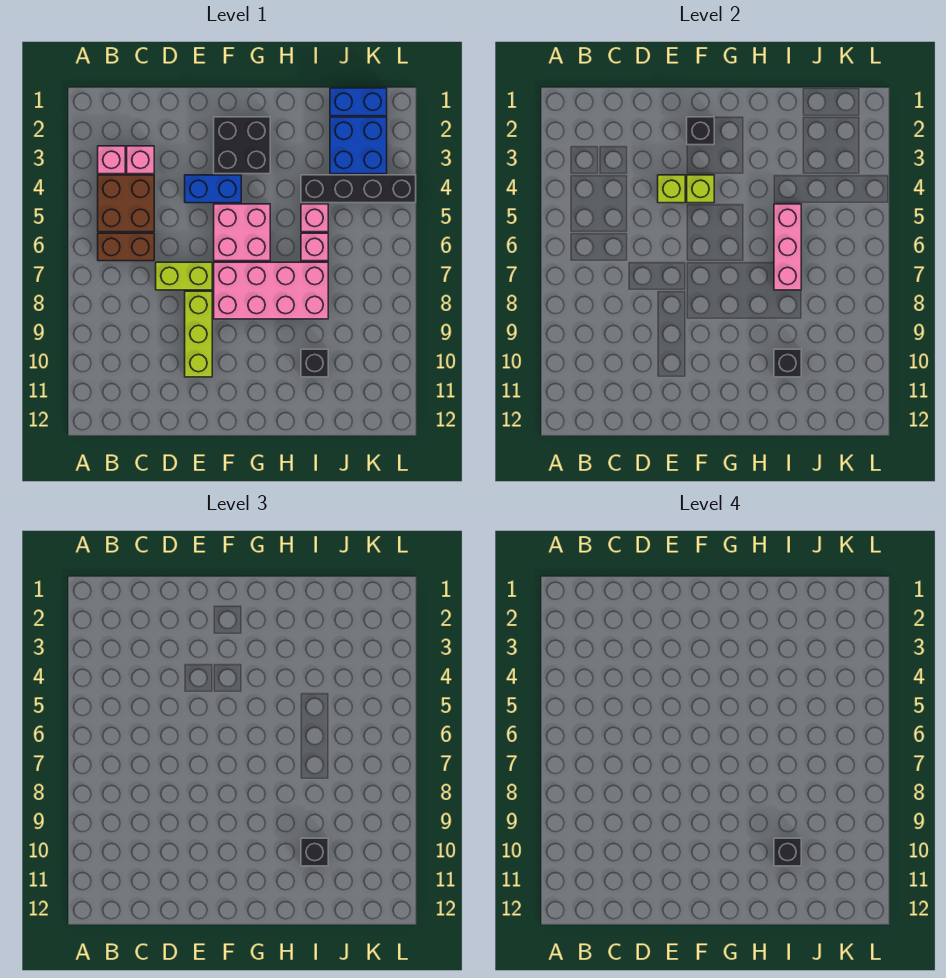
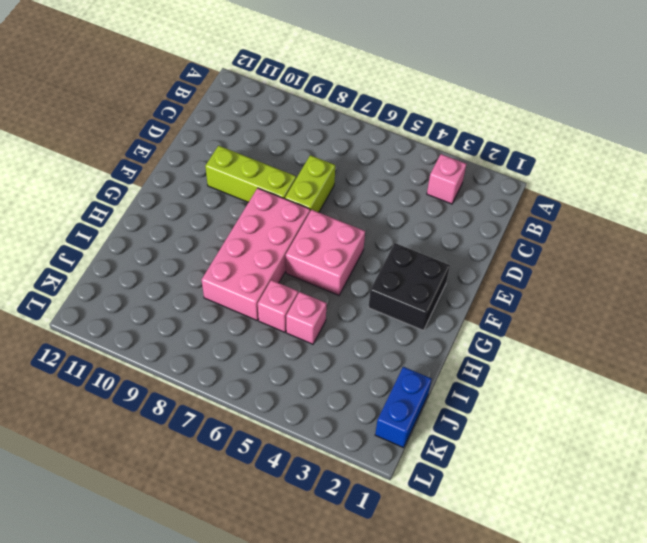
none -> brown brick B4:C5 level 1
none -> brown brick B6:C6 level 1
none -> pink brick C3 level 1

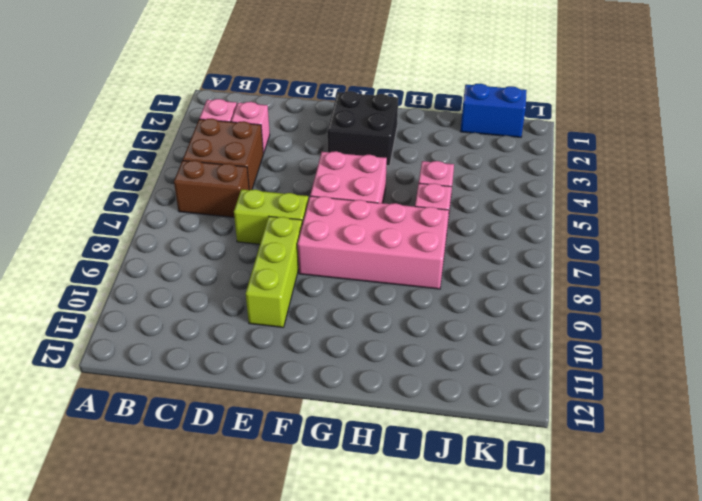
none -> blue brick E4:F4 level 1
none -> black brick I4:L4 level 1
none -> black brick I10 level 1

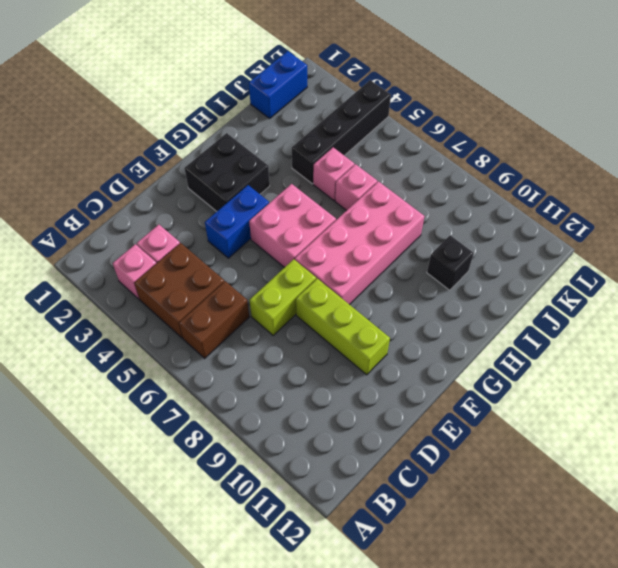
none -> blue brick J2:K3 level 1
none -> lime brick E4 level 2
none -> black brick F2 level 2

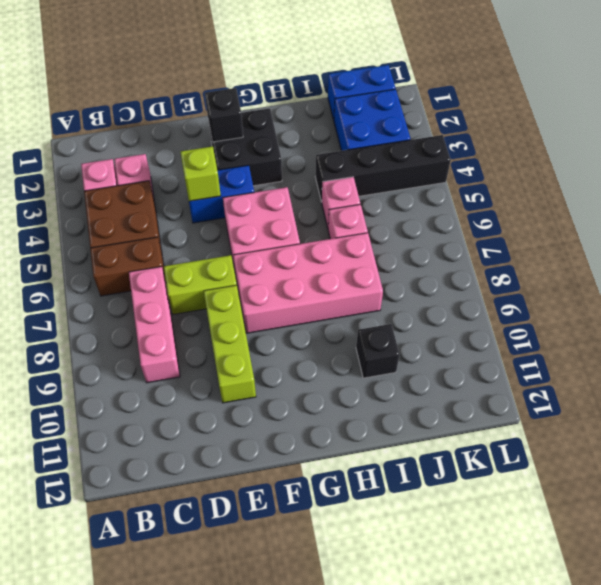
pink brick C7:C9 level 1 -> pink brick I5:I7 level 2
none -> lime brick F4 level 2
none -> black brick I10 level 2
none -> black brick I10 level 3

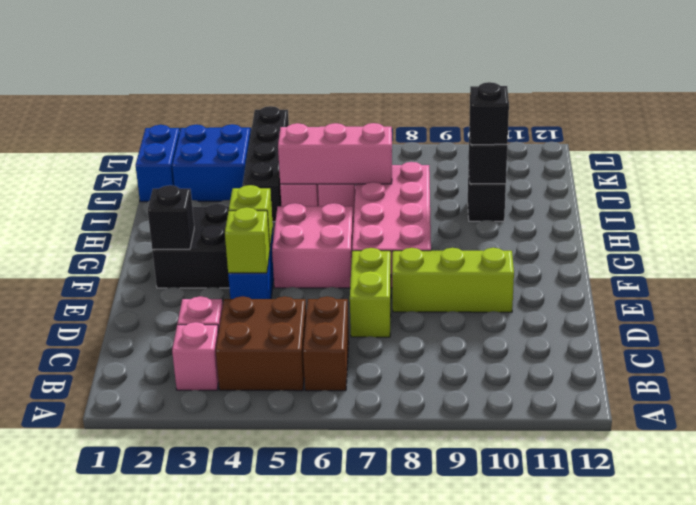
none -> black brick I10 level 4

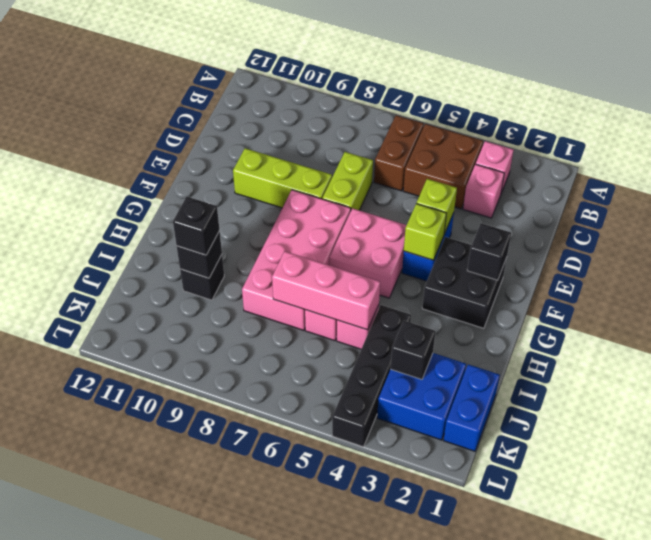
black brick J3 level 2 -> black brick I10 level 4

